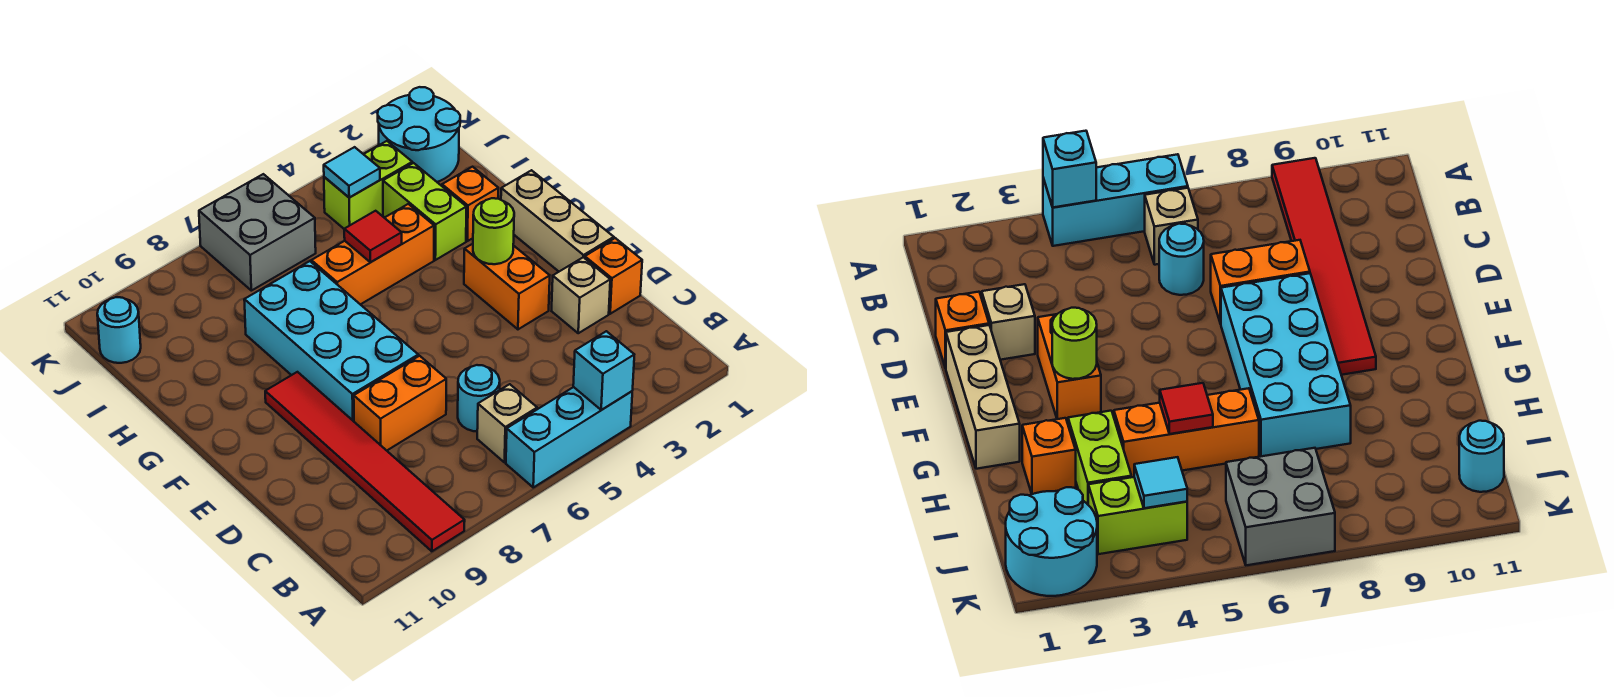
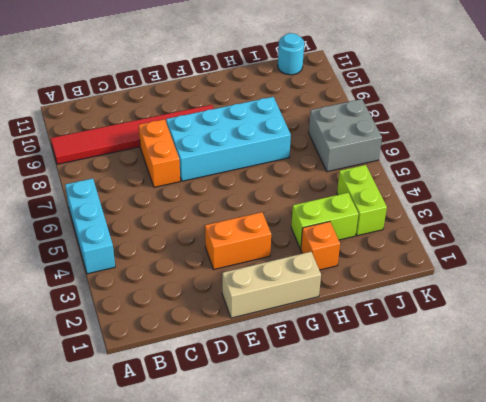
none -> tan brick B6 level 1
none -> cyan round brick C6 level 1
none -> orange brick D1 level 1

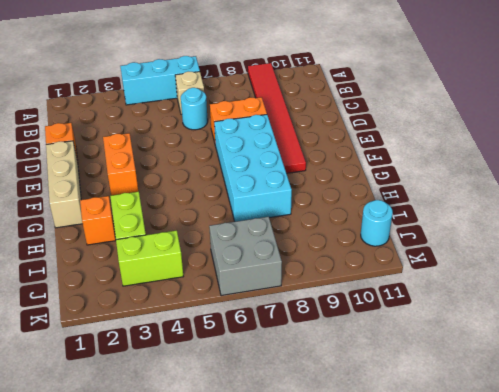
none -> tan brick D2 level 1
none -> orange brick H4:H6 level 1
none -> cyan round brick J1:K2 level 1

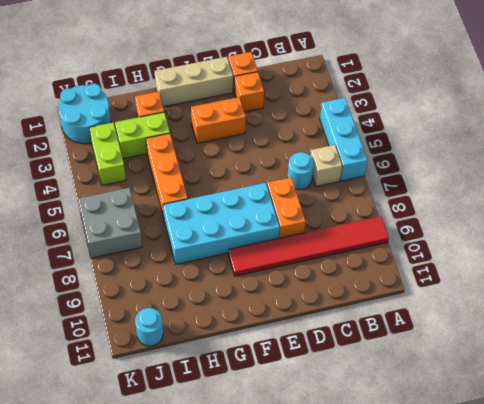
orange brick D2 level 1 -> tan brick D2 level 1
none -> cyan brick A4 level 2
none -> lime round brick F3 level 2
none -> red tile H5 level 2

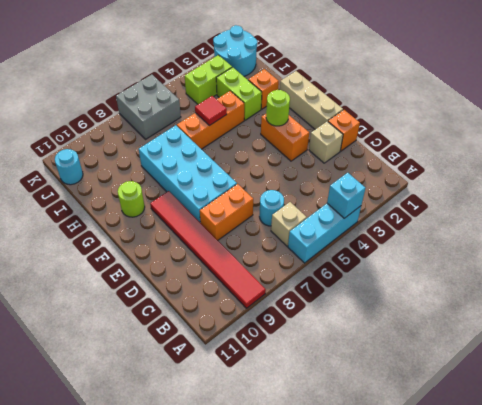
lime round brick G10 level 1 -> none
none -> cyan tile J4 level 2

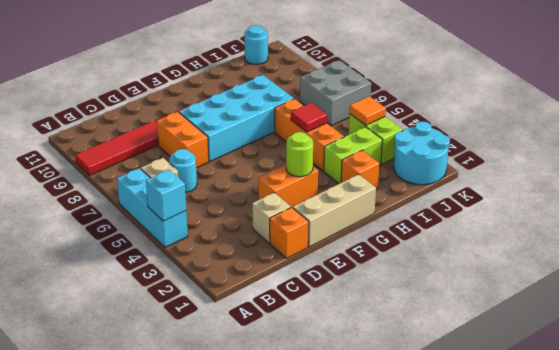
orange tile J4 level 2 -> cyan tile J4 level 2

